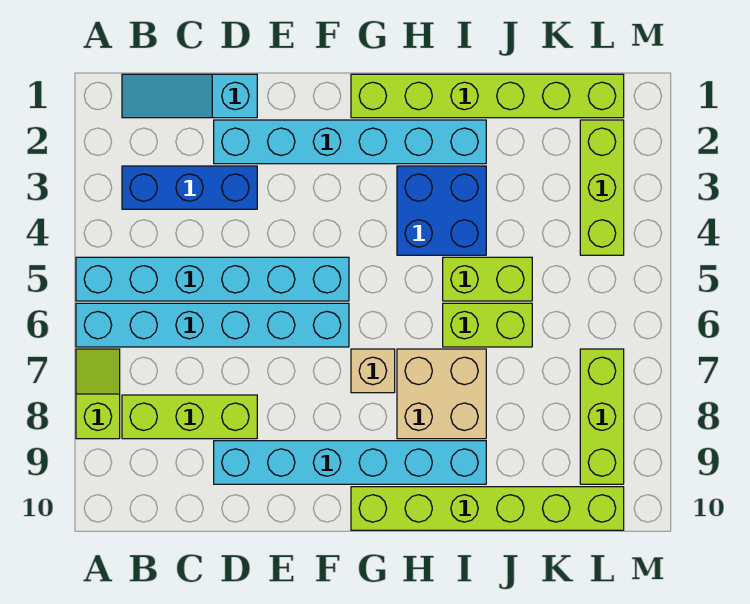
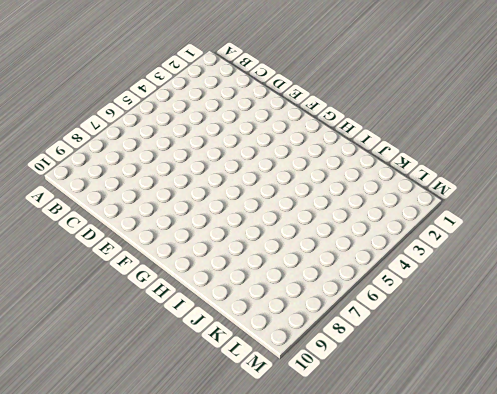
none -> cyan brick A5:F5 level 1
none -> cyan brick A6:F6 level 1
none -> lime slope A7:A8 level 1 top 8

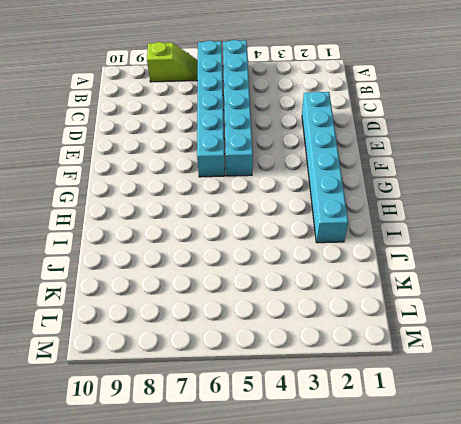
none -> cyan slope B1:D1 level 1 top D
none -> blue brick B3:D3 level 1
none -> lime brick B8:D8 level 1

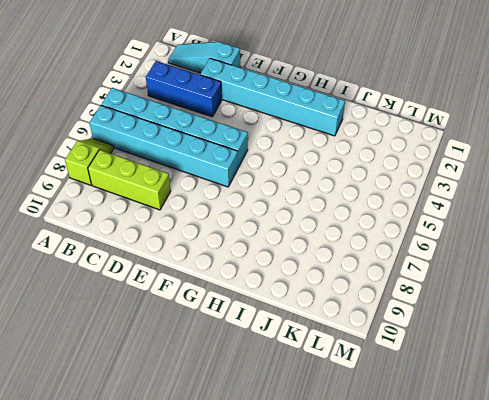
none -> cyan brick D9:I9 level 1
none -> lime brick G1:L1 level 1
none -> tan brick G7 level 1

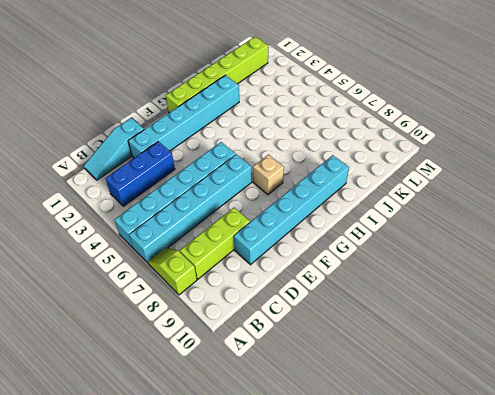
none -> lime brick G10:L10 level 1
none -> blue brick H3:I4 level 1
none -> tan brick H7:I8 level 1

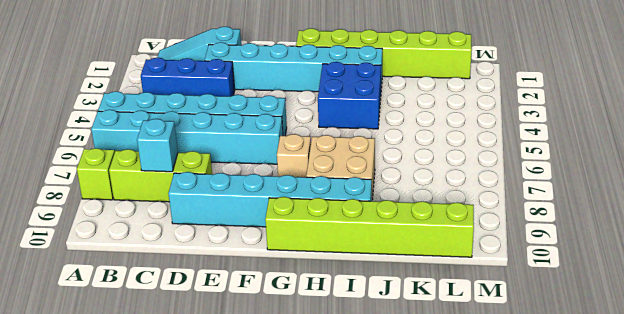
cyan brick C8 level 2 -> none
none -> lime brick I5:J5 level 1
none -> lime brick I6:J6 level 1
none -> lime brick L2:L4 level 1

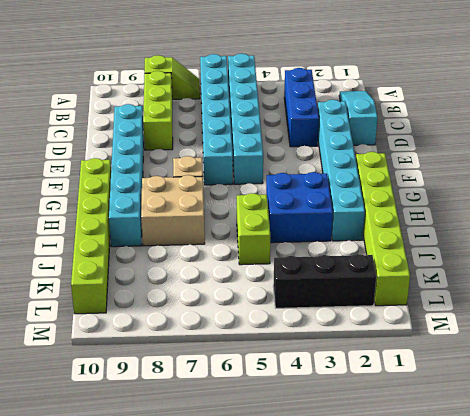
black brick L2:L4 level 1 -> lime brick L2:L4 level 1
none -> lime brick I6:J6 level 1
none -> lime brick L7:L9 level 1

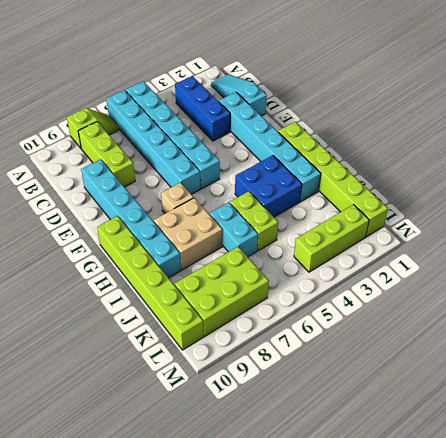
cyan brick I6:J6 level 1 -> lime brick I6:J6 level 1
lime brick K7:L9 level 1 -> lime brick L7:L9 level 1

